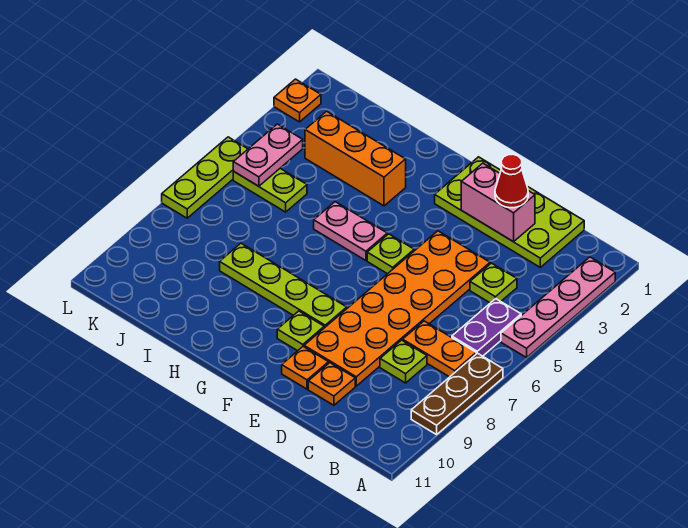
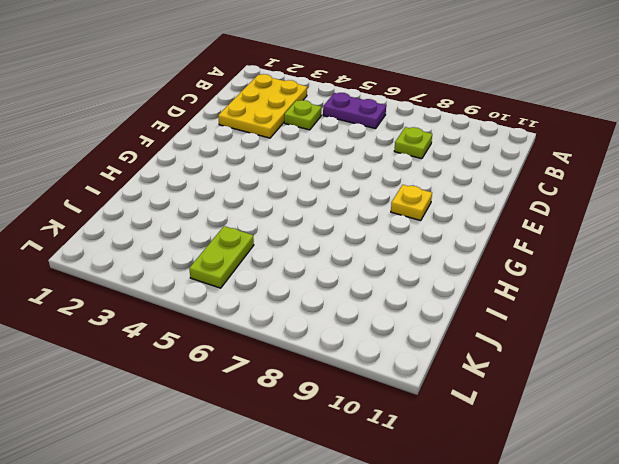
yellow plate B2:D3 level 1 -> lime plate C1:F2 level 1
yellow plate F9 level 1 -> lime plate F9 level 1
none -> pink plate A2:A5 level 1
none -> brown plate A7:A9 level 1
none -> orange plate B7:C7 level 1

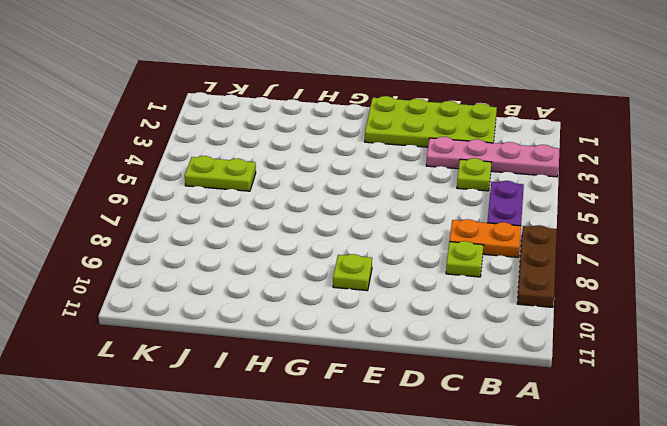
pink plate A3:D3 level 1 -> pink plate A2:A5 level 1
none -> orange plate D4:E9 level 1
none -> orange plate D10 level 1
none -> orange plate E10 level 1

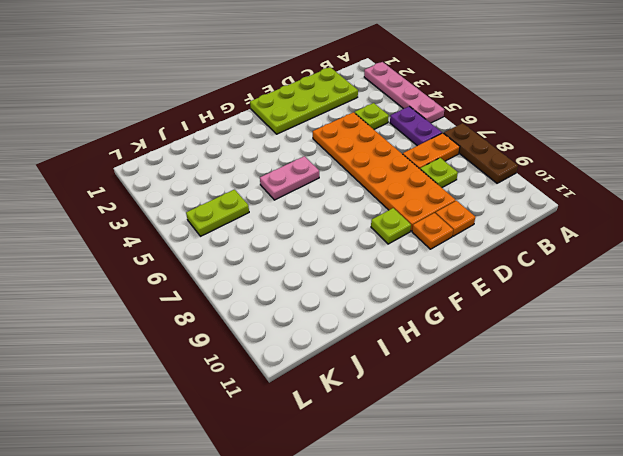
none -> lime plate F5 level 1
none -> lime plate F8:I8 level 1
none -> orange brick H3:J3 level 1

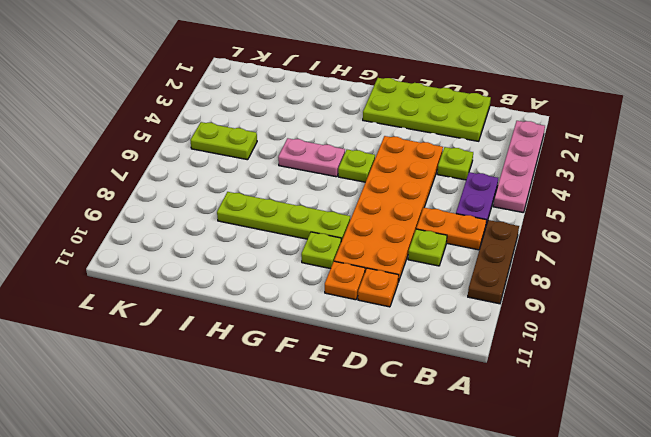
none -> orange brick H3:J3 level 1
none -> orange plate L2 level 1
none -> lime plate L5:L7 level 1

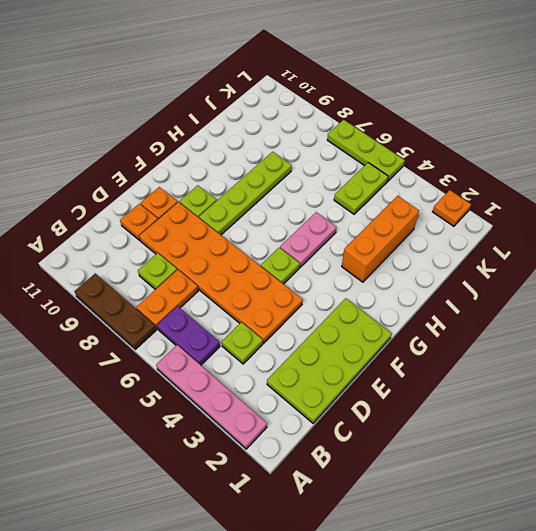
none -> pink brick D2:E2 level 2
none -> pink plate K4:K5 level 2
none -> red cone D2 level 3

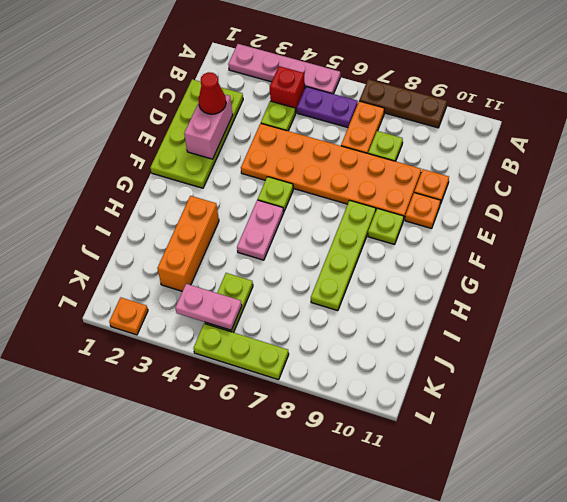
red brick B4 level 1 -> none

